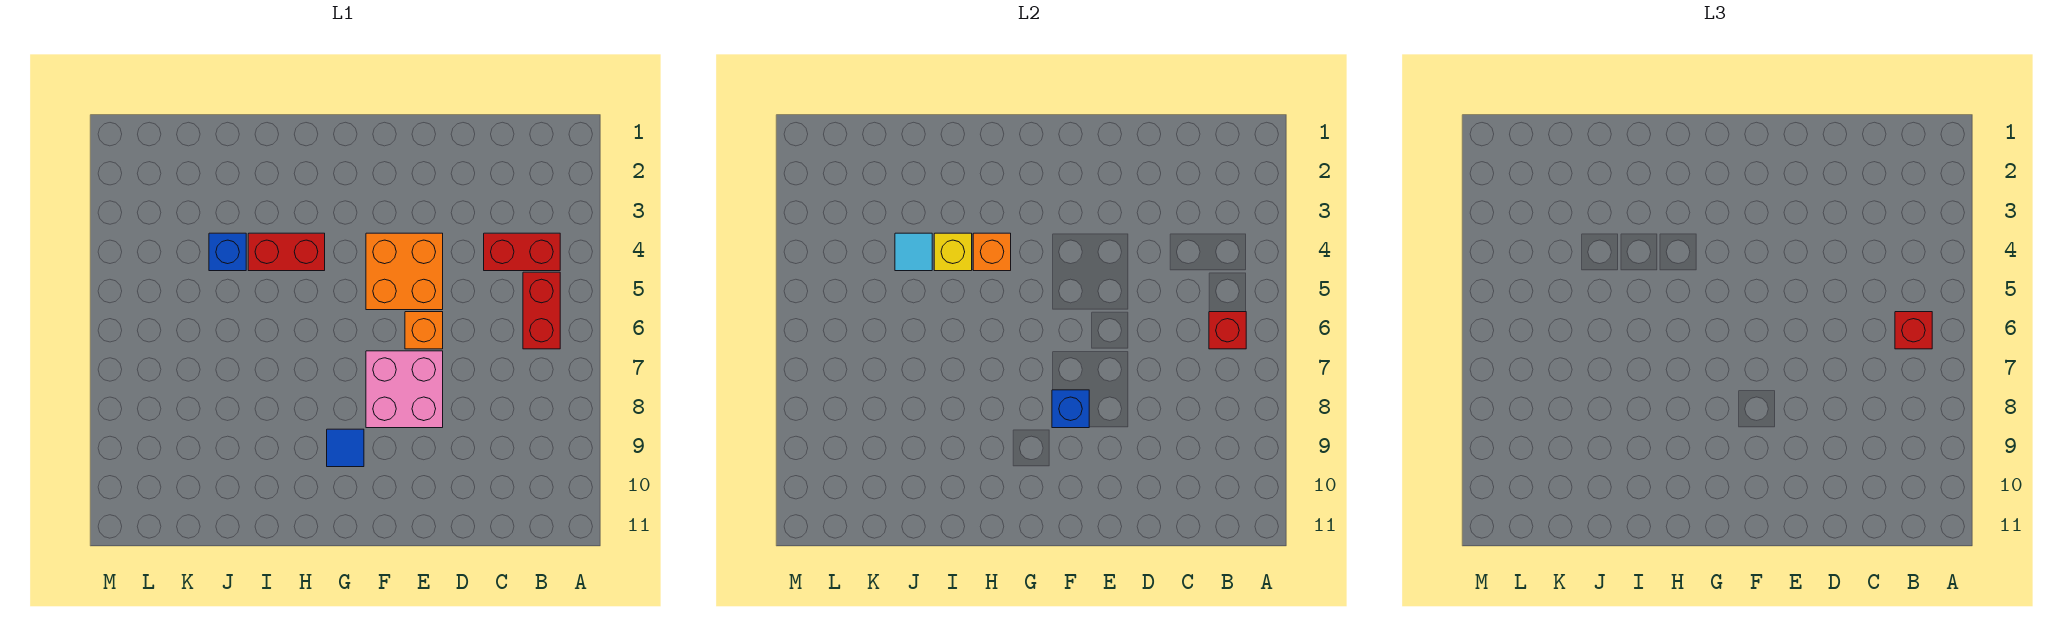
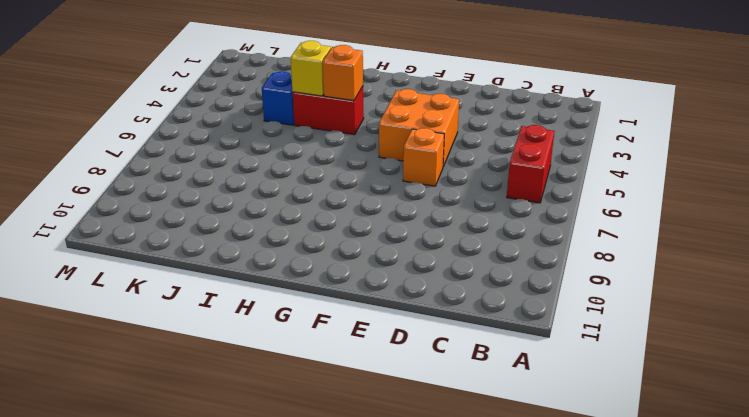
none -> red brick B4:C4 level 1
none -> pink brick E7:F8 level 1
none -> blue tile G9 level 1

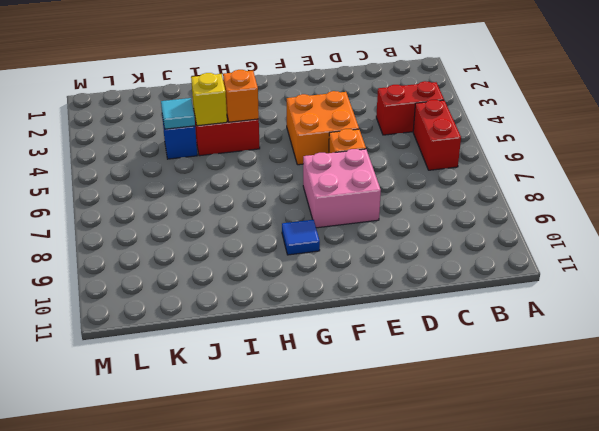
none -> red brick B6 level 2
none -> blue brick F8 level 2
none -> red brick B6 level 3

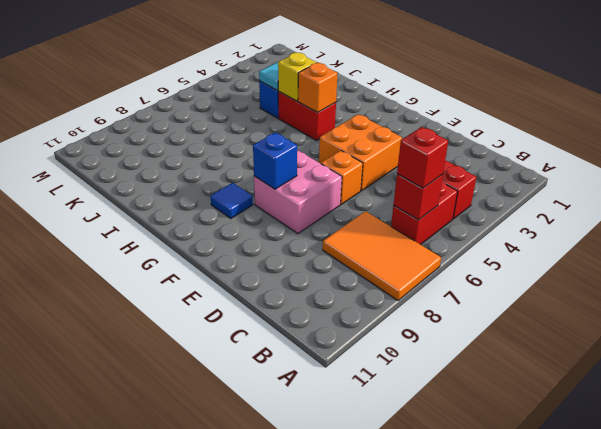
orange tile A7:C8 level 1 -> none

